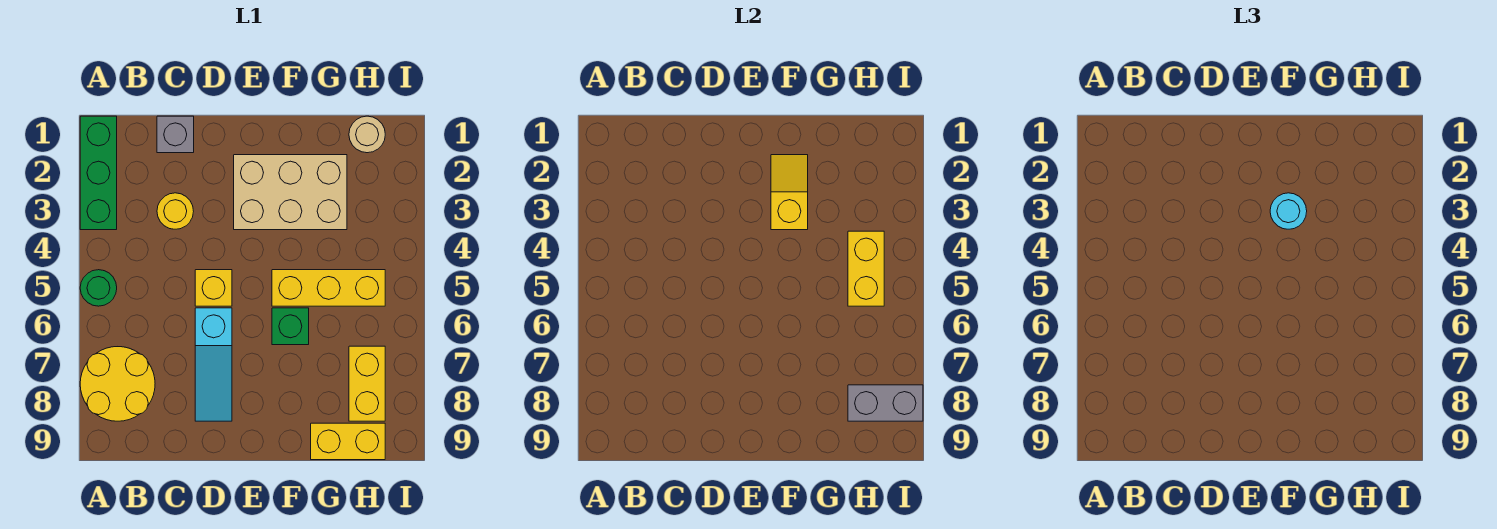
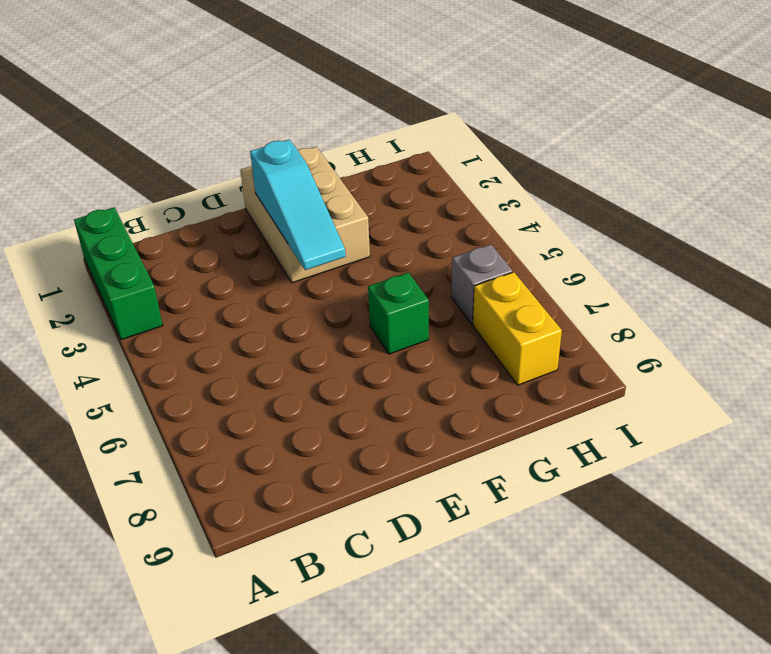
tan brick E1:F3 level 1 -> tan brick E2:G3 level 1
cyan slope E2:E4 level 2 top 2 -> cyan slope D6:D8 level 1 top 6
grey brick H6 level 1 -> grey brick C1 level 1
none -> green round brick A5 level 1
none -> yellow round brick A7:B8 level 1
none -> yellow round brick C3 level 1

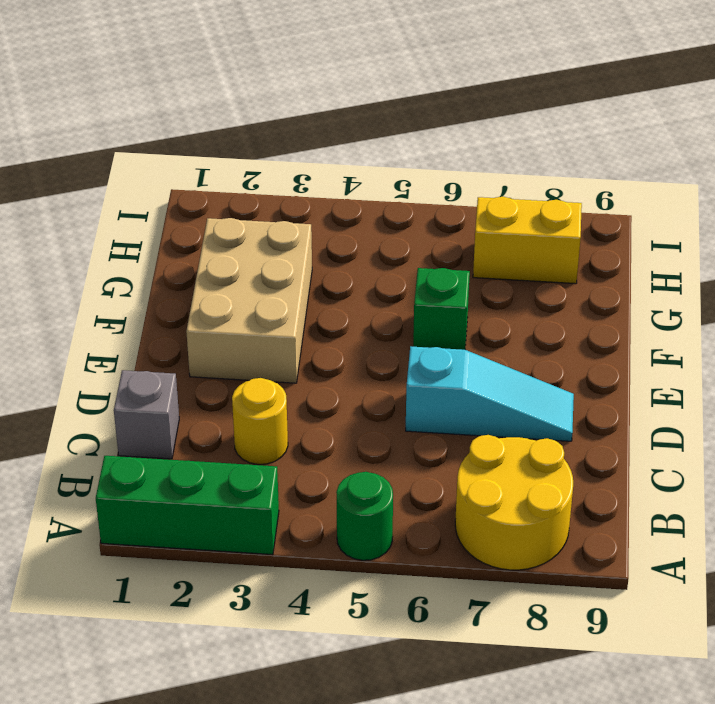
none -> yellow brick D5 level 1
none -> yellow brick F5:H5 level 1
none -> yellow brick G9:H9 level 1

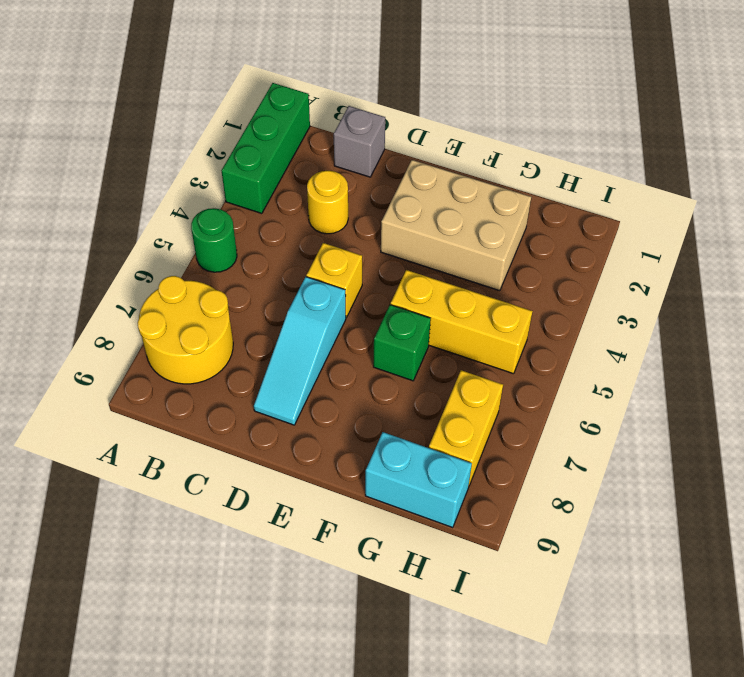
cyan brick G9:H9 level 1 -> yellow brick G9:H9 level 1
none -> tan round brick H1 level 1
none -> yellow slope F2:F3 level 2 top 3
none -> yellow brick H4:H5 level 2

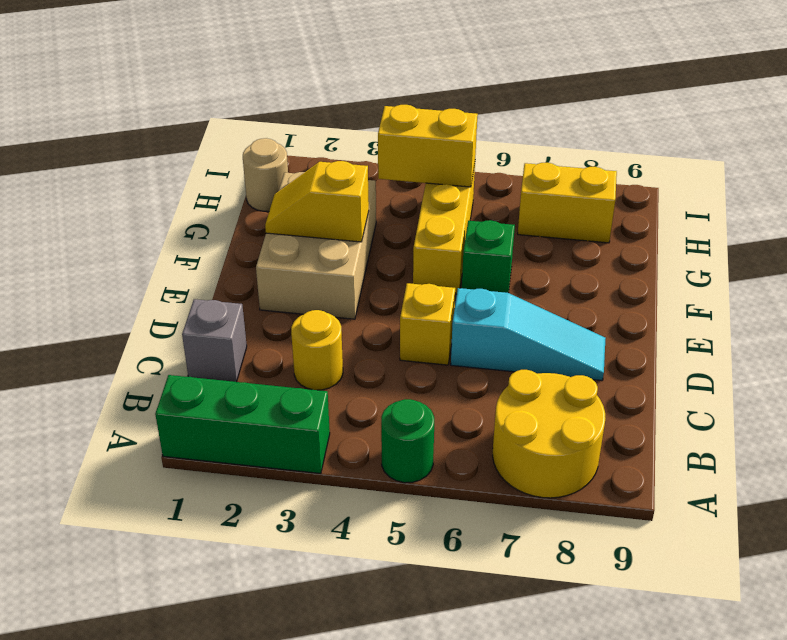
none -> yellow brick G9:H9 level 1
none -> grey brick H8:I8 level 2
none -> cyan round brick F3 level 3

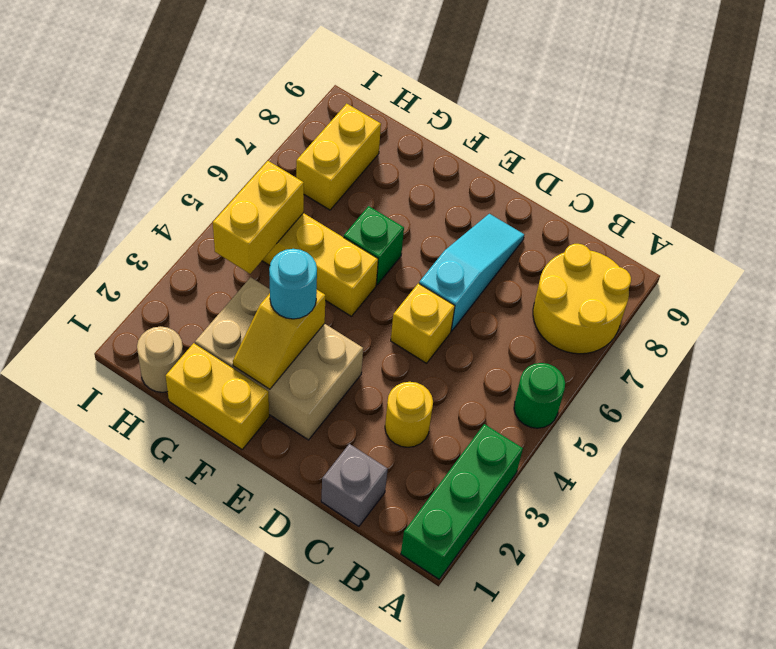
yellow brick F1:G1 level 1 -> yellow brick G9:H9 level 1
none -> grey brick H8:I8 level 2

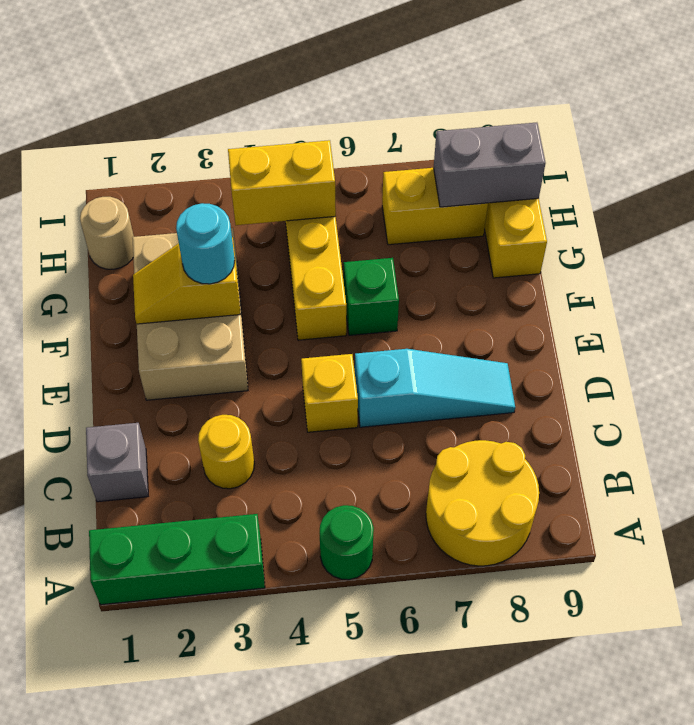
grey brick H8:H9 level 2 -> grey brick H8:I8 level 2

